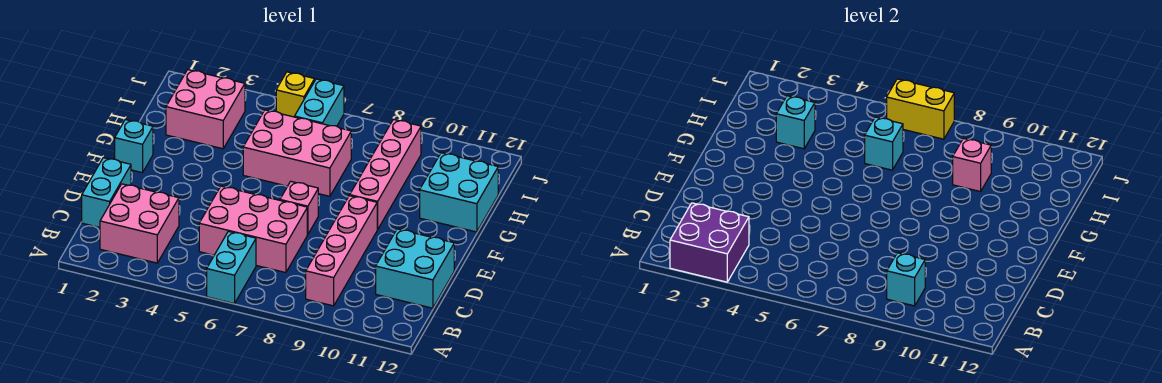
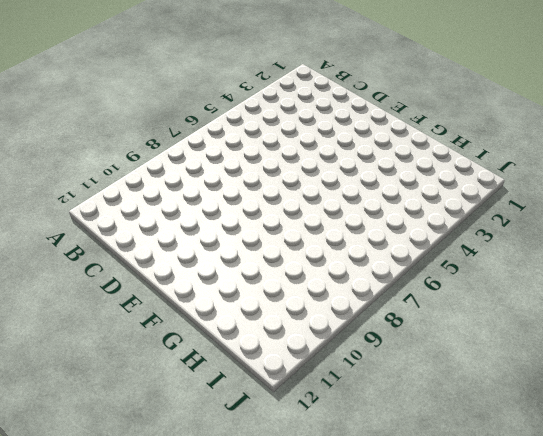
none -> cyan brick A6:B6 level 1
none -> pink brick B2:C3 level 1
none -> pink brick B9:E9 level 1

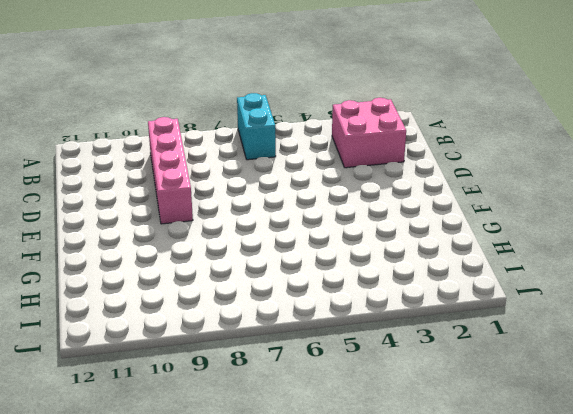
none -> cyan brick C1:D1 level 1
none -> pink brick C5:D7 level 1
none -> cyan brick C11:D12 level 1

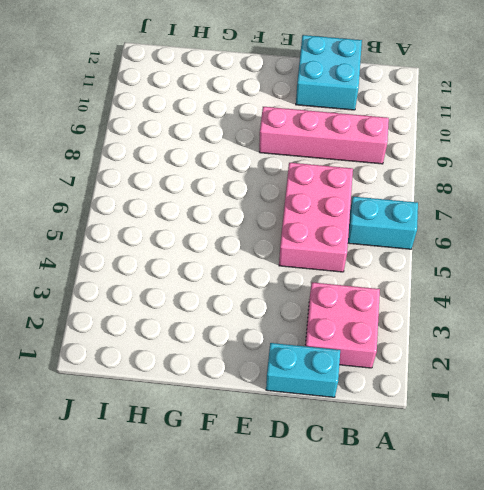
none -> pink brick E7 level 1
none -> cyan brick F1 level 1
none -> pink brick F9:I9 level 1

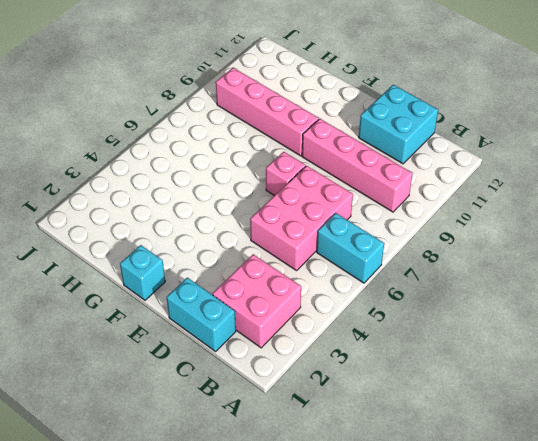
none -> pink brick G5:H7 level 1
none -> cyan brick G11:H12 level 1
none -> pink brick H2:I3 level 1

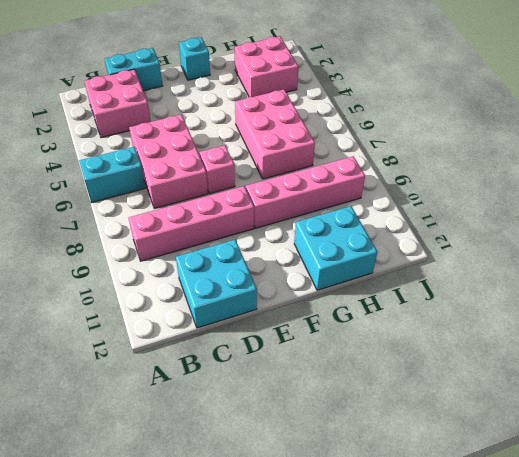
none -> cyan brick I6:J6 level 1
none -> yellow brick J5 level 1
none -> purple brick A2:B3 level 2

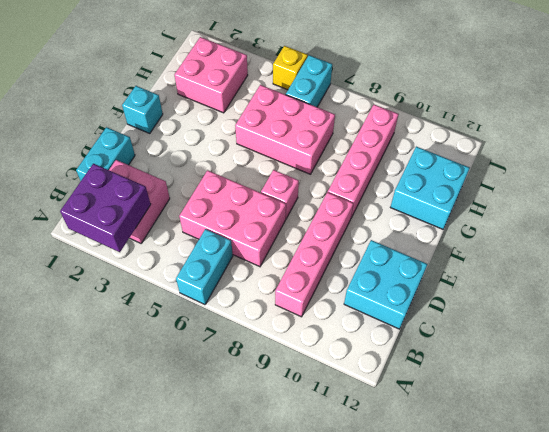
none -> cyan brick B9 level 2
none -> cyan brick H3 level 2
none -> cyan brick H6 level 2

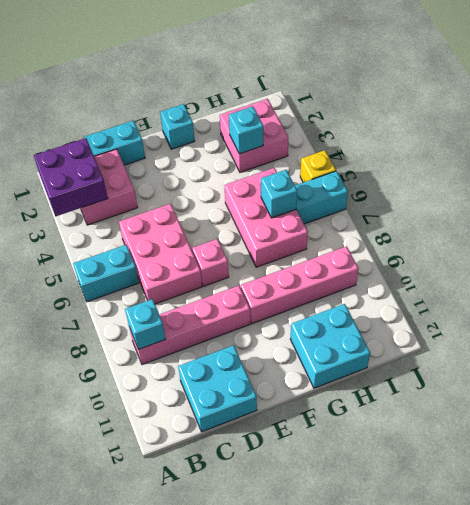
none -> pink brick H9 level 2
none -> yellow brick J6:J7 level 2

